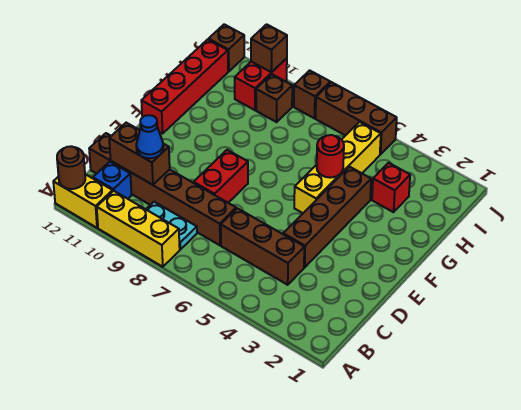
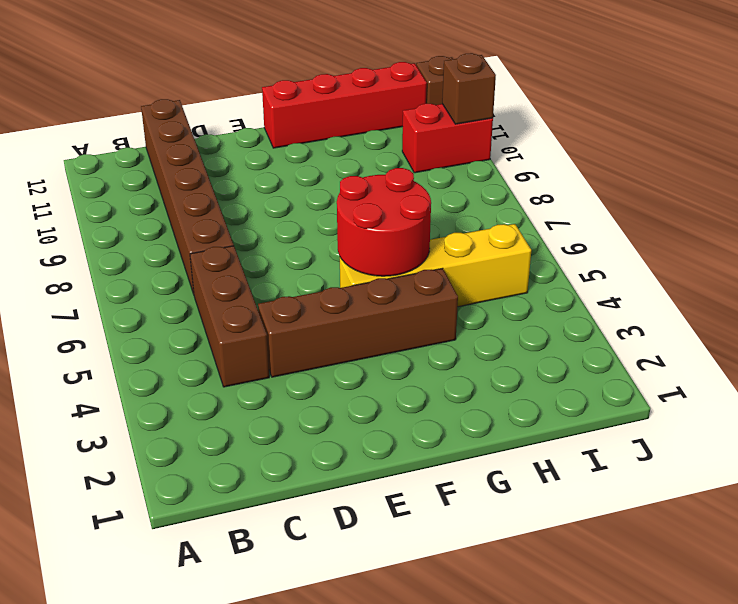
red round brick F5:G6 level 2 -> red round brick G5 level 2
none -> yellow brick A8:A10 level 1
none -> yellow brick A11:A12 level 1
none -> cyan plate B8:B9 level 1

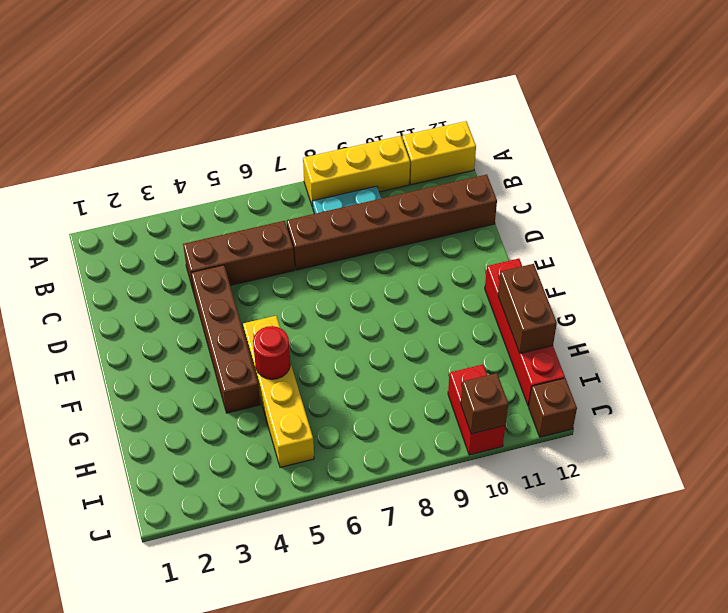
brown brick G12:H12 level 2 -> brown brick C10:C11 level 2
none -> blue brick B11 level 1
none -> red brick D8:E8 level 1
none -> red brick H3 level 1

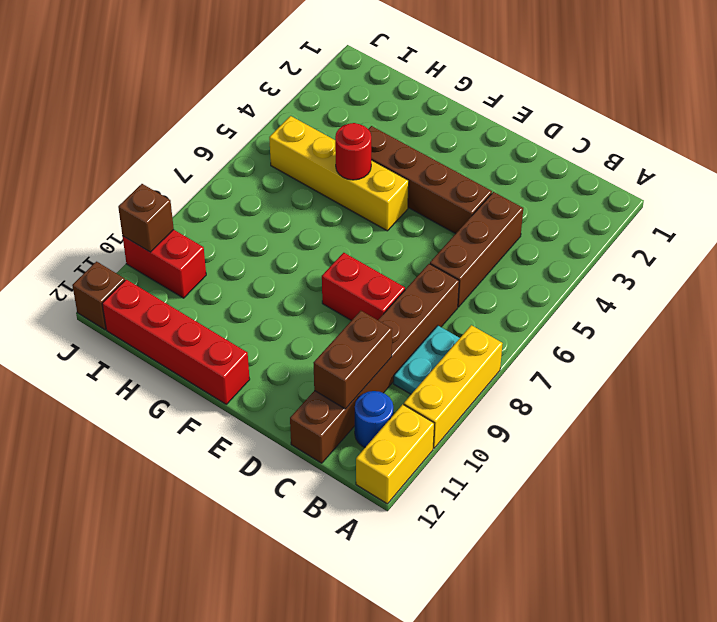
blue round brick B11 level 1 -> blue brick B11 level 1
none -> red brick H3 level 1
none -> brown brick I9 level 1
none -> brown brick J5:J7 level 1

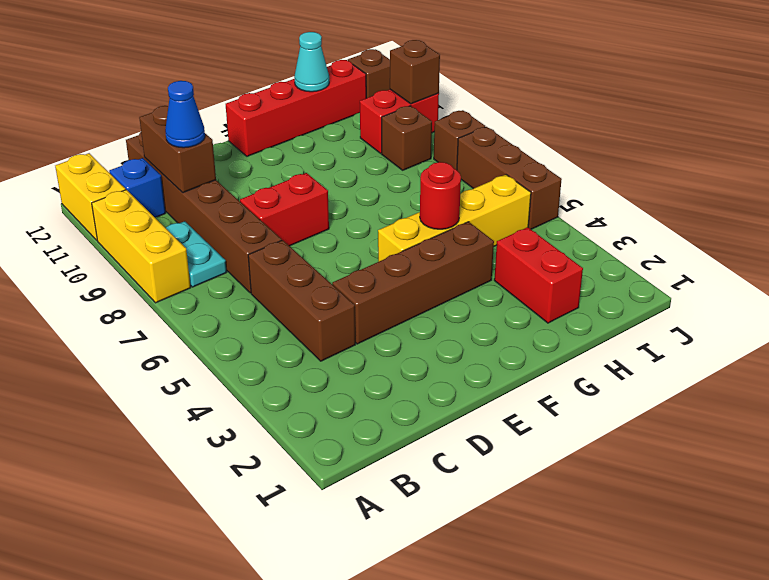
red brick H2:H3 level 1 -> red brick H3 level 1
cyan cone H12 level 2 -> none
none -> brown round brick A12 level 2

